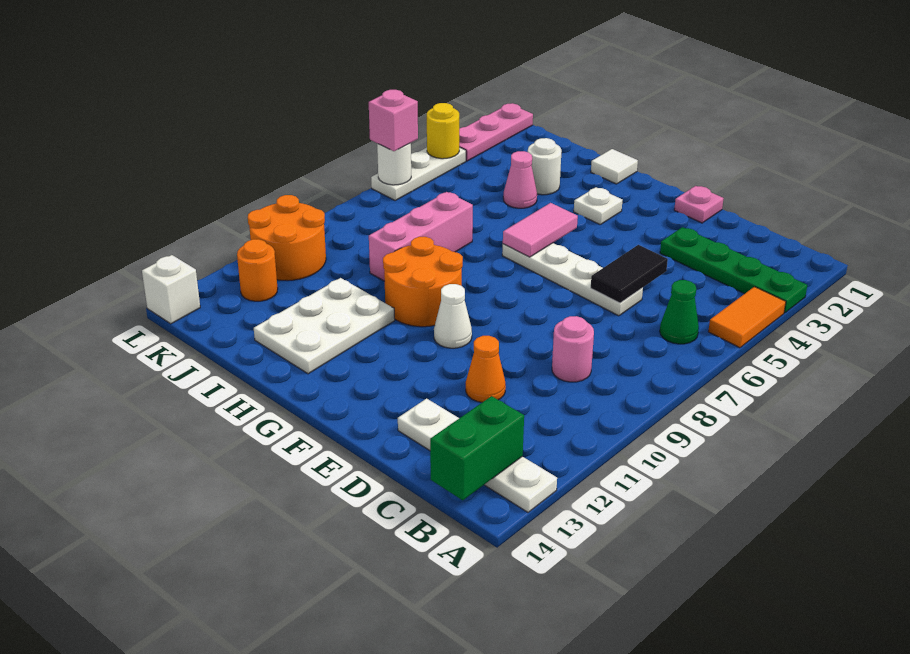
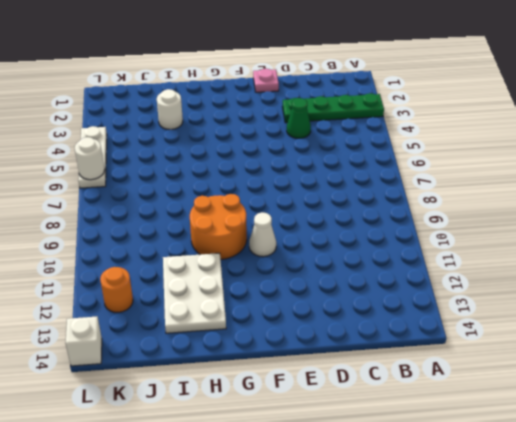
green cone D4 level 1 -> green cone B6 level 1
none -> orange tile A4:A5 level 1
none -> white plate A13:D13 level 1
none -> pink round brick C9 level 1

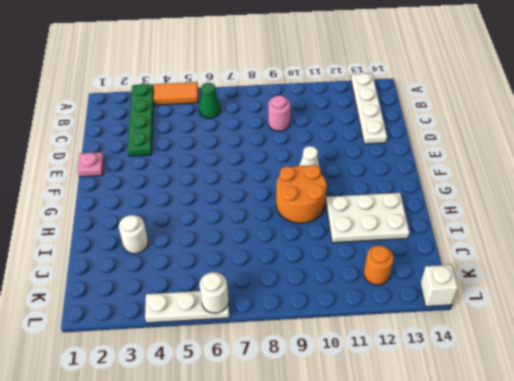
none -> white plate D6:G6 level 1
none -> orange cone D11 level 1
none -> white plate G3 level 1

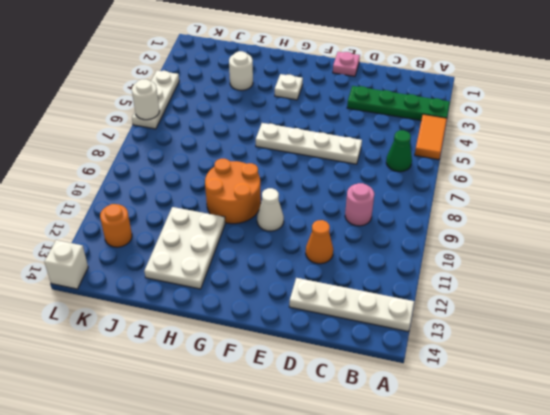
none -> white tile H1 level 1
none -> pink cone I4 level 1
none -> pink brick I7:I9 level 1

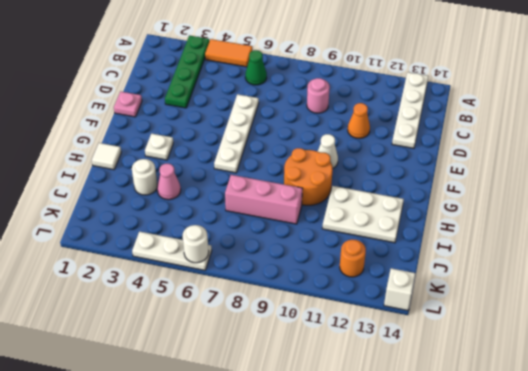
none -> orange round brick K10:L11 level 1
none -> pink plate L1:L3 level 1
none -> green brick B13:B14 level 2

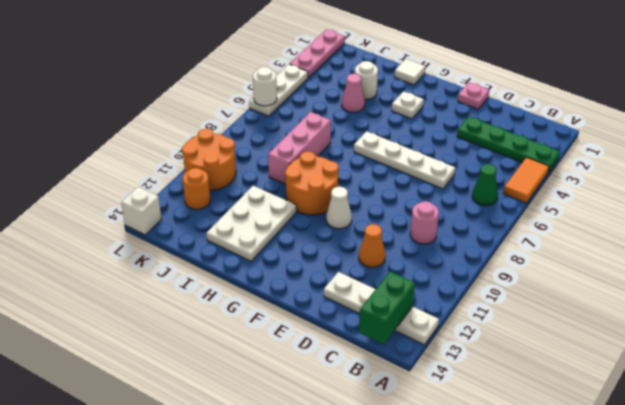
none -> black tile D5:D6 level 2
none -> pink tile G5:G6 level 2
none -> yellow round brick L4 level 2

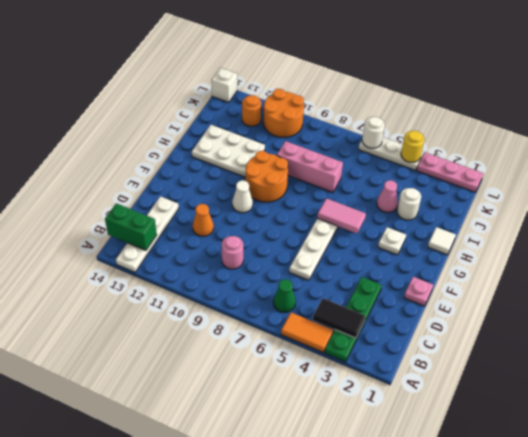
black tile B3:B4 level 2 -> black tile D5:D6 level 2
none -> pink brick L6 level 3

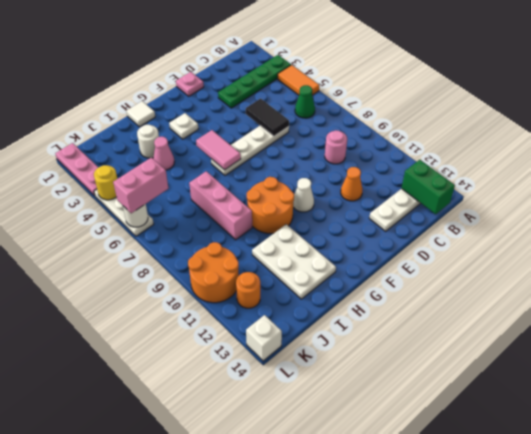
pink brick K6:L6 level 3 -> pink brick L6 level 3

